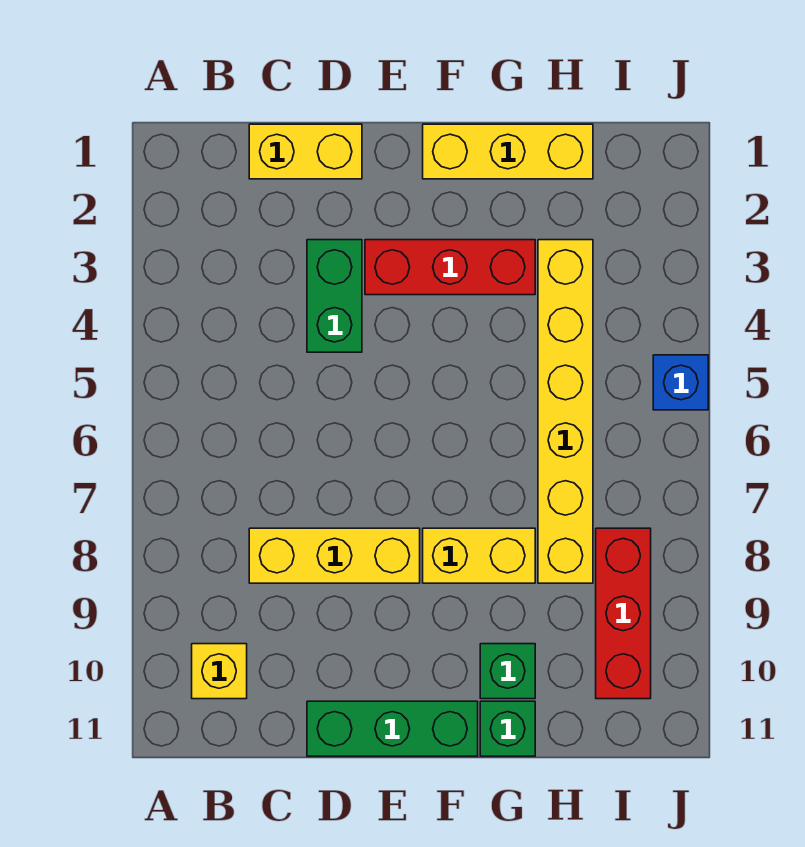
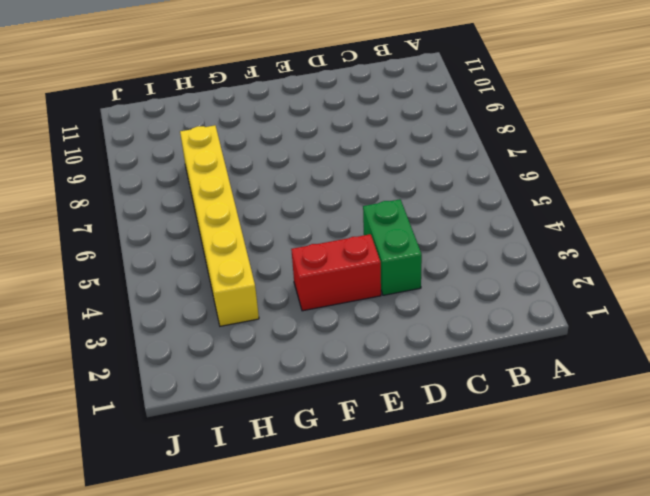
red brick E3:F3 level 1 -> red brick E3:G3 level 1
none -> yellow brick B10 level 1
none -> yellow brick C1:D1 level 1
none -> yellow brick C8:E8 level 1

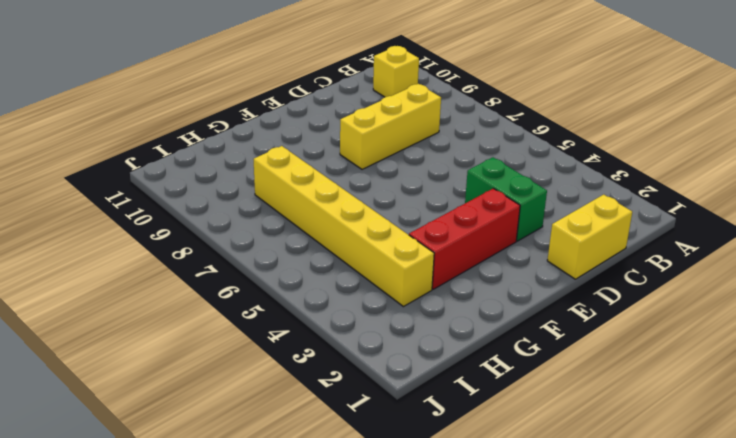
none -> green brick D11:F11 level 1
none -> yellow brick F1:H1 level 1
none -> yellow brick F8:G8 level 1

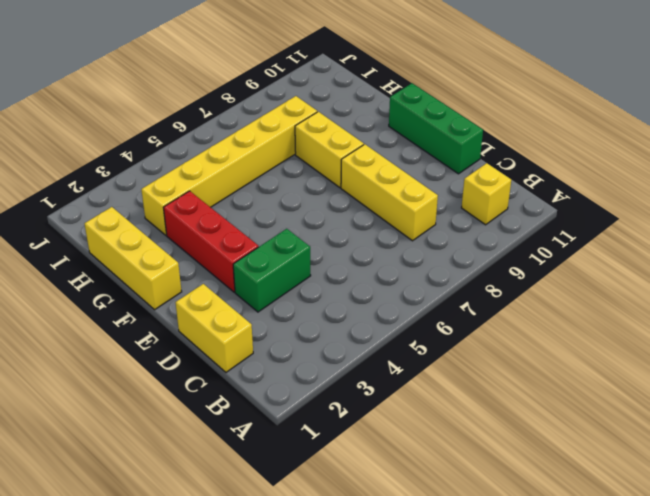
none -> green brick G10 level 1
none -> green brick G11 level 1
none -> red brick I8:I10 level 1

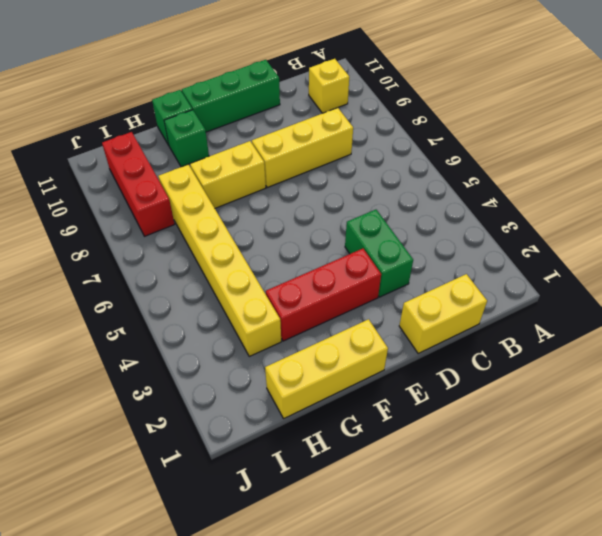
none -> blue brick J5 level 1

